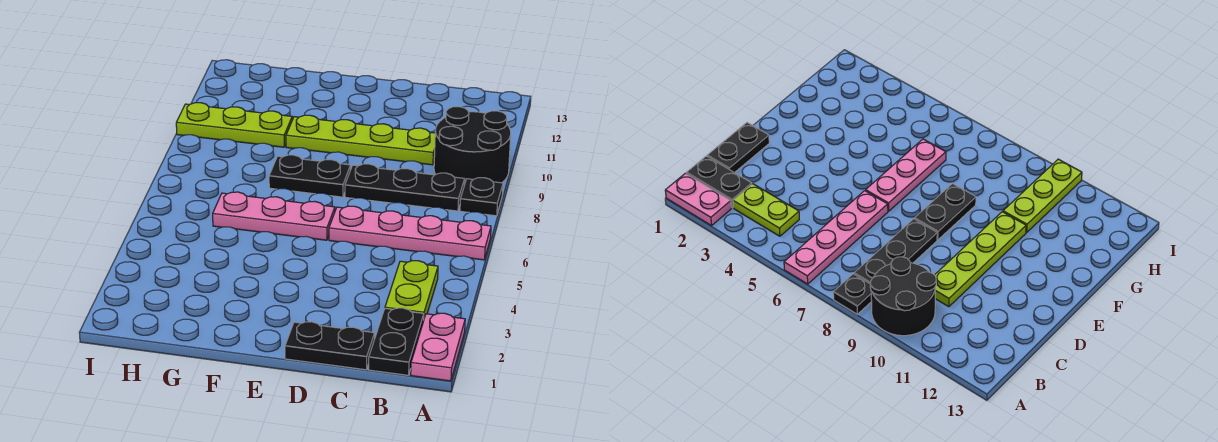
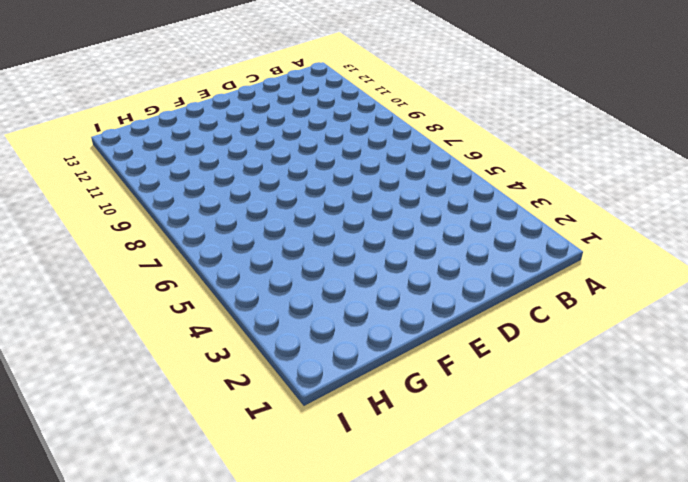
none -> pink plate A1:A2 level 1
none -> pink plate A6:D6 level 1
none -> black plate A8 level 1

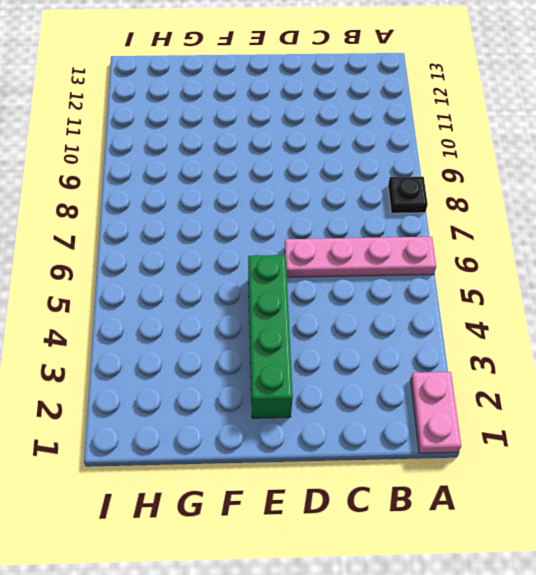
green brick E2:E5 level 1 -> none
none -> black round brick A9:B10 level 1
none -> black plate B1:B2 level 1
none -> lime plate B3:B4 level 1

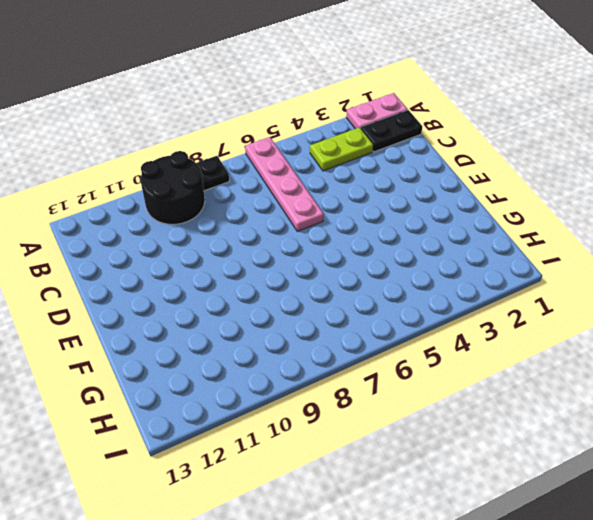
none -> black plate B8:D8 level 1
none -> black plate C1:D1 level 1
none -> lime plate C10:F10 level 1

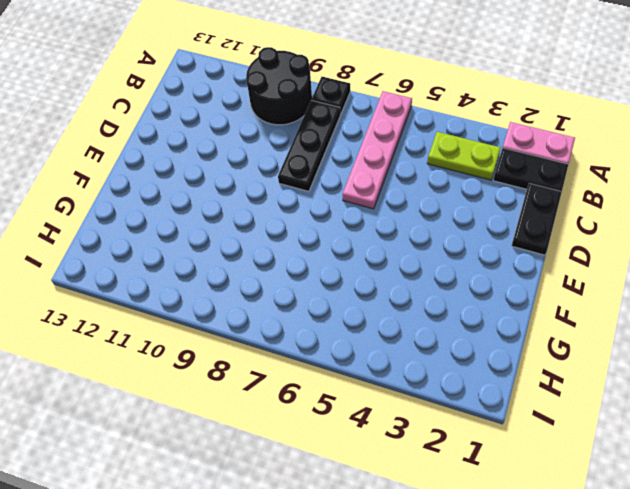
none -> lime plate C10:F10 level 1
none -> pink plate E6:G6 level 1
none -> black plate E8:F8 level 1

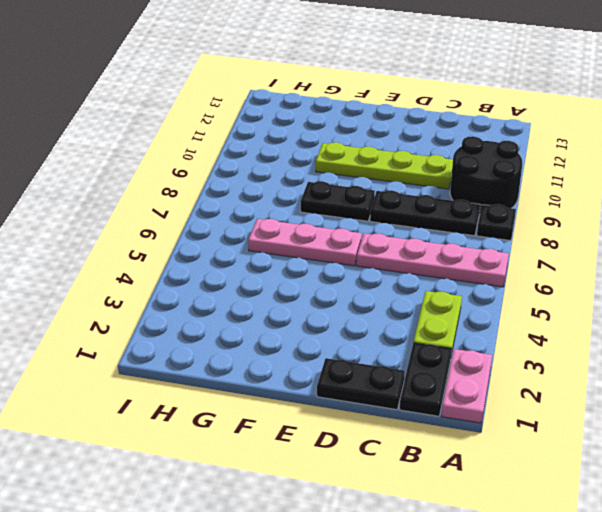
none -> lime plate G10:I10 level 1

